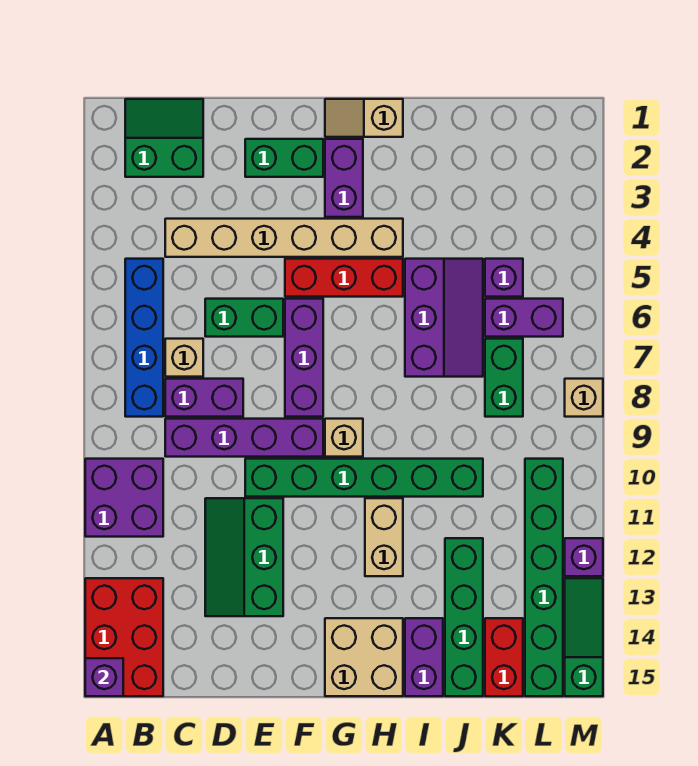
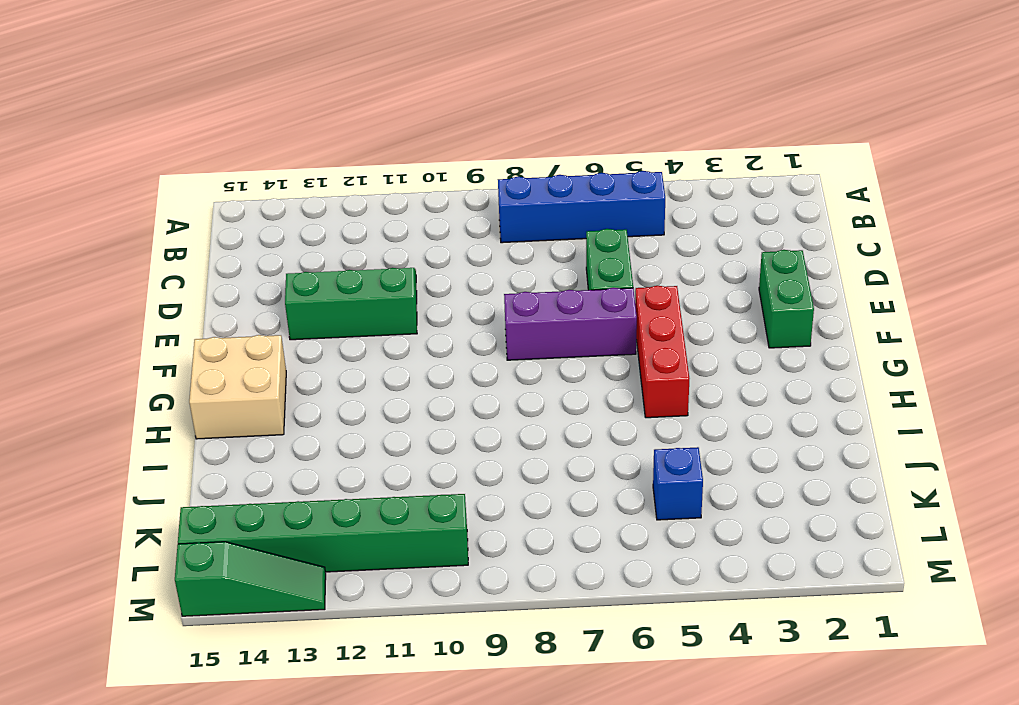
blue brick K5 level 1 -> purple brick K5 level 1
none -> purple brick A10:B11 level 1
none -> red brick A13:B15 level 1
none -> green slope B1:C2 level 1 top 2
none -> tan brick C4:H4 level 1

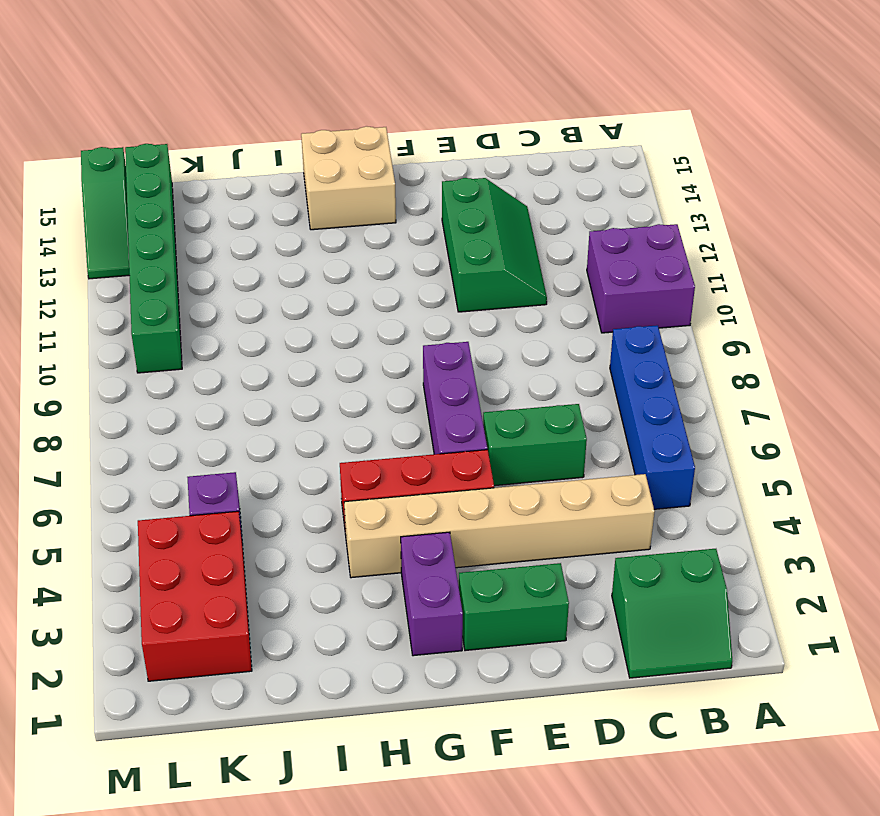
red brick K2:L4 level 1 -> red brick A13:B15 level 1
none -> tan brick C7 level 1
none -> purple brick C8:D8 level 1
none -> purple brick C9:F9 level 1
none -> green brick E10:J10 level 1

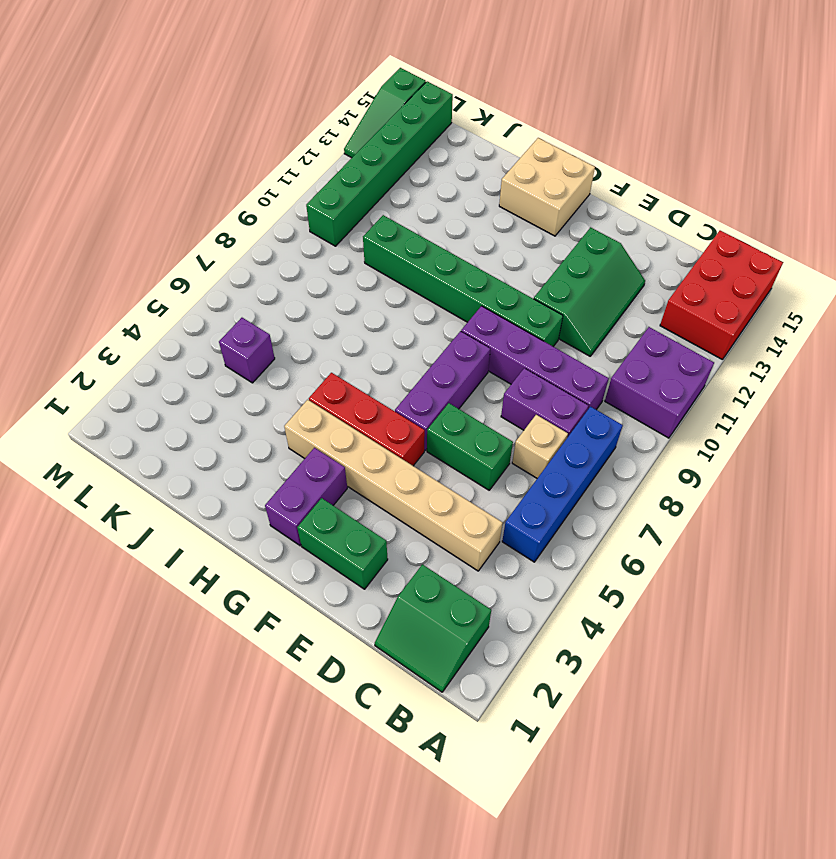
none -> tan slope G1:H1 level 1 top H
none -> tan brick G9 level 1
none -> tan brick H11:H12 level 1
none -> purple slope I5:J7 level 1 top I

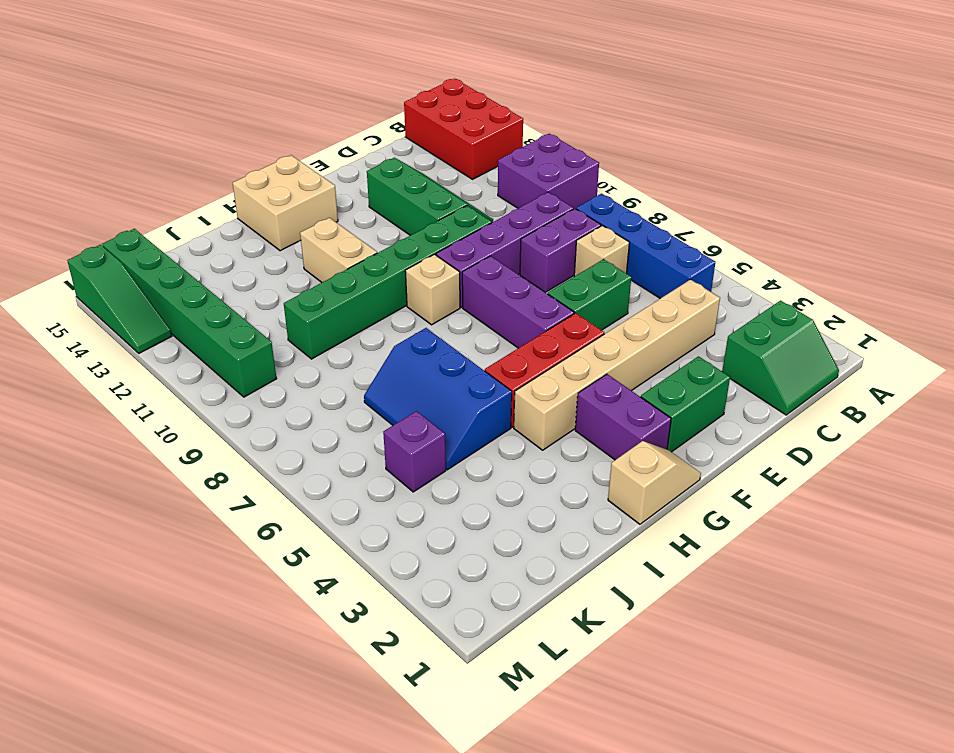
blue slope I5:J7 level 1 top I -> purple slope I5:J7 level 1 top I
none -> purple brick I14:I15 level 1
none -> green brick J12:J15 level 1
none -> purple brick K6:L6 level 1
none -> green brick K7:K8 level 1

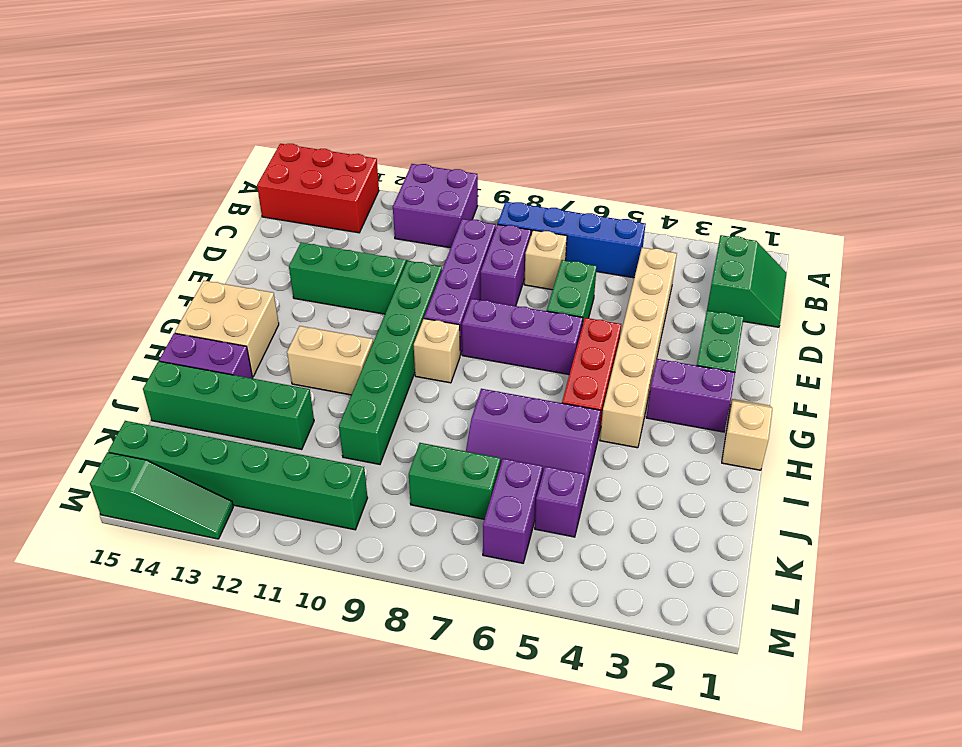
none -> red brick K14:K15 level 1
none -> tan brick M8 level 1
none -> purple brick M12 level 1
none -> purple brick A15 level 2

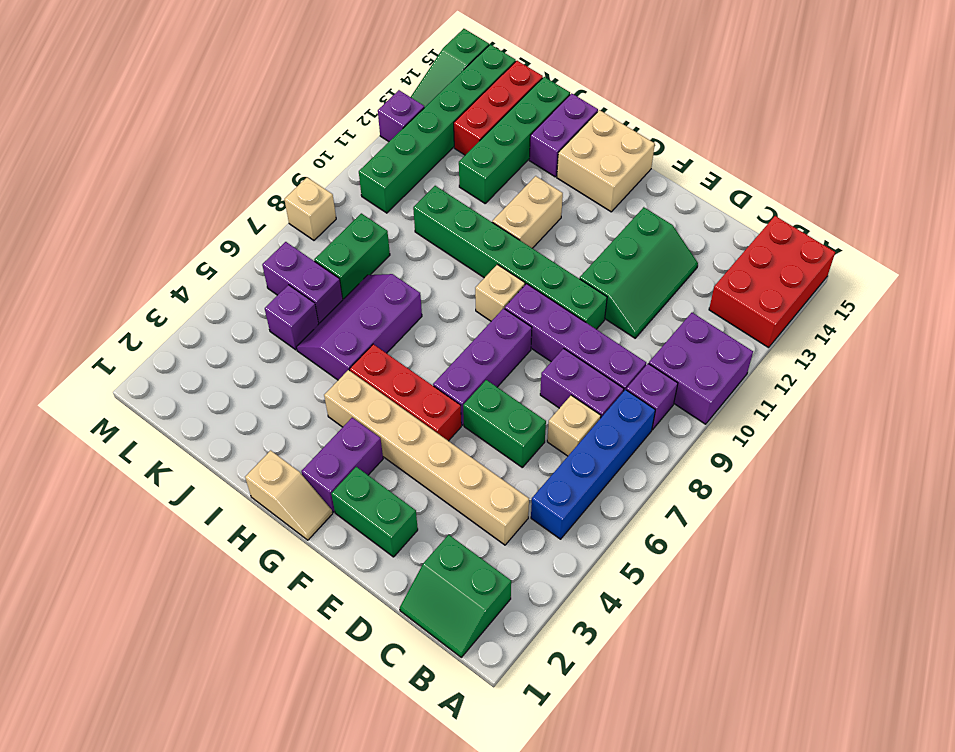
purple brick B9 level 1 -> purple brick A15 level 2
red brick K13:K15 level 1 -> red brick K14:K15 level 1

